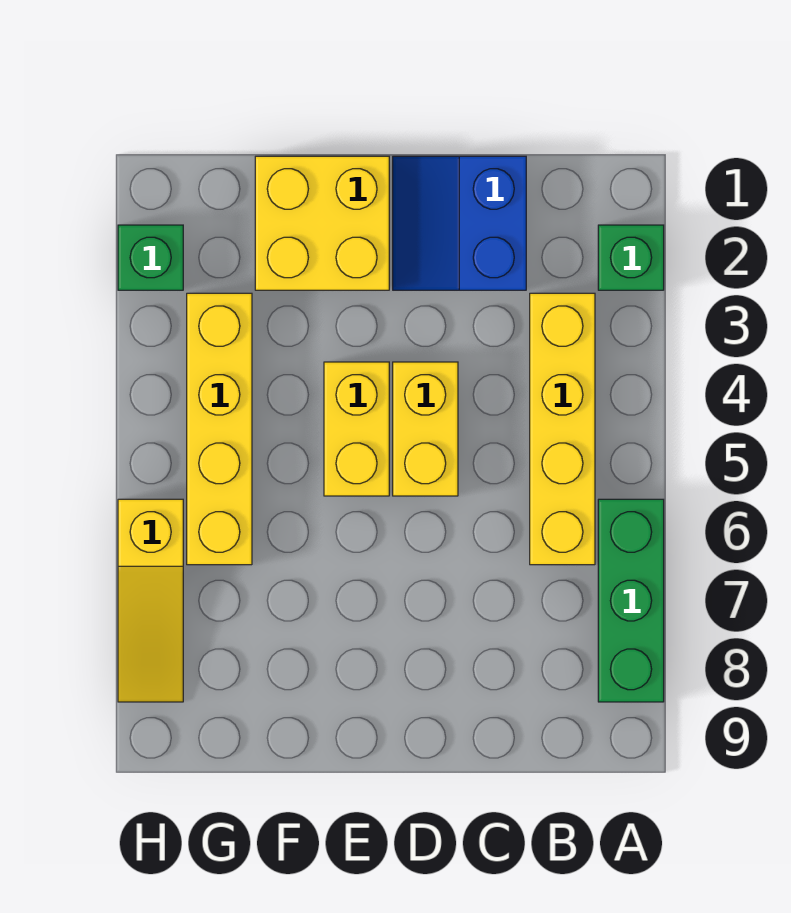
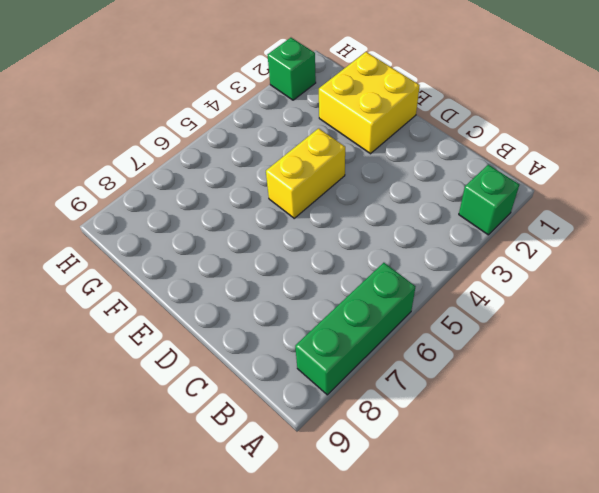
none -> yellow brick B3:B6 level 1
none -> blue slope C1:D2 level 1 top C

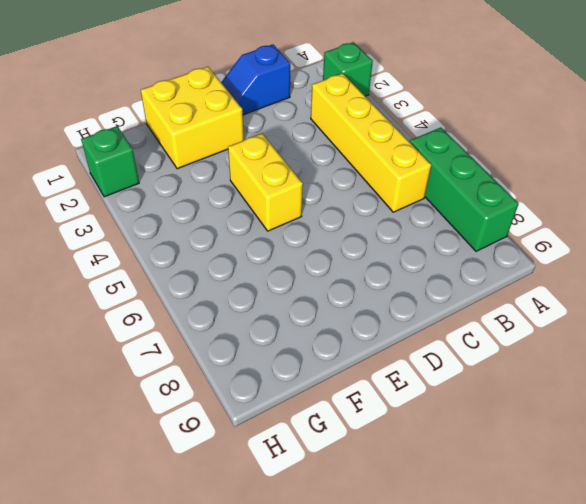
blue slope C1:D1 level 1 top C -> blue slope C1:D2 level 1 top C
none -> yellow brick D4:D5 level 1
none -> yellow brick G3:G6 level 1

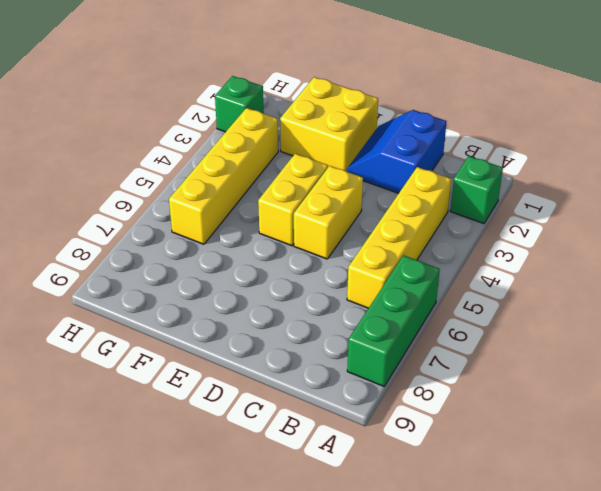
none -> yellow slope H6:H8 level 1 top 6

